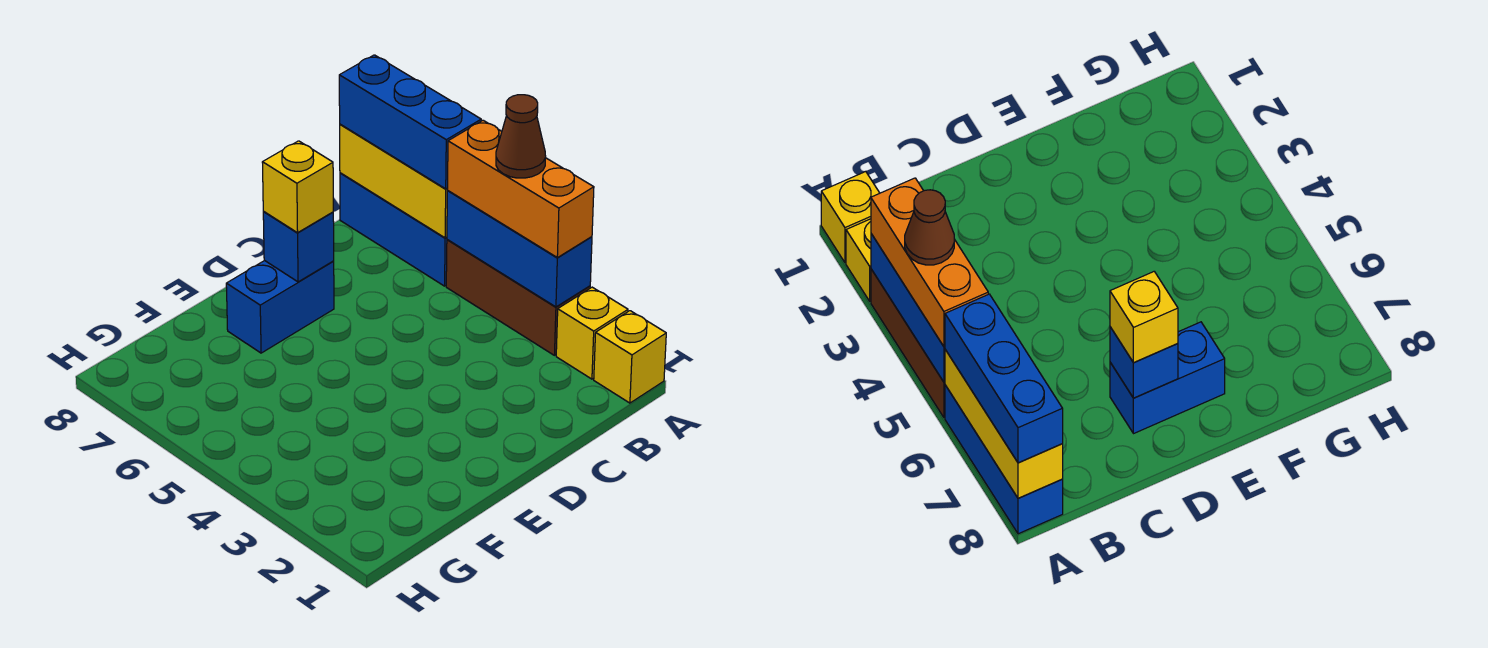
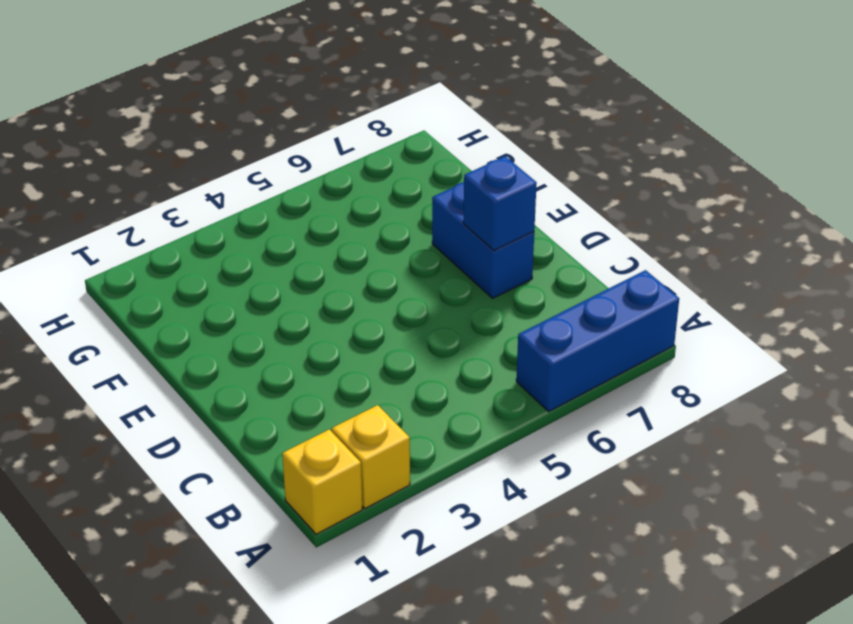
none -> brown brick A3:A5 level 1
none -> blue brick A3:A5 level 2
none -> yellow brick A6:A8 level 2

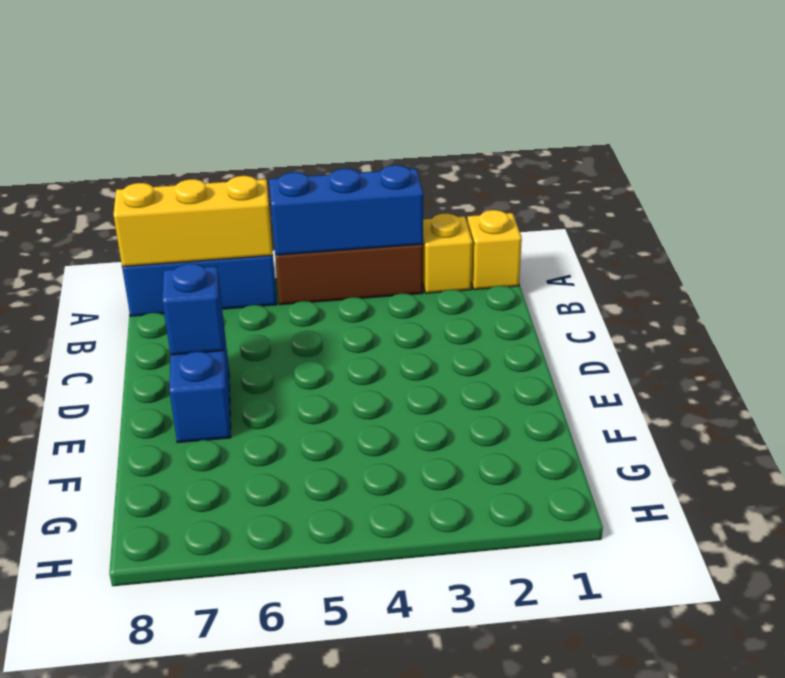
none -> orange brick A3:A5 level 3
none -> blue brick A6:A8 level 3
none -> yellow brick D7 level 3

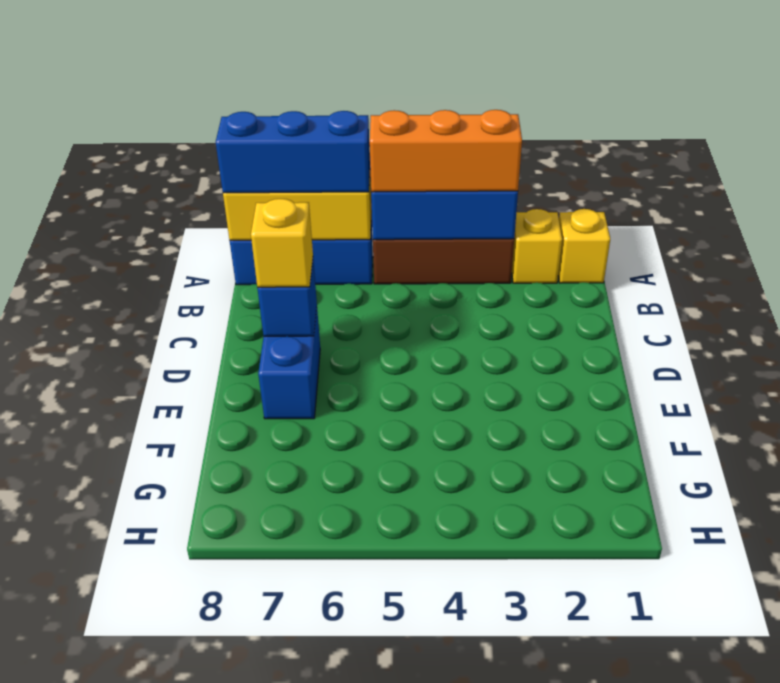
none -> brown cone A4 level 4

